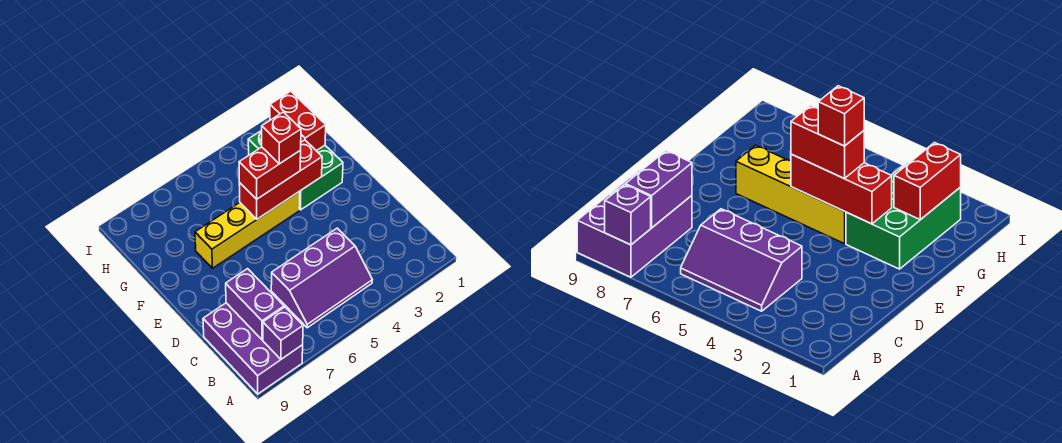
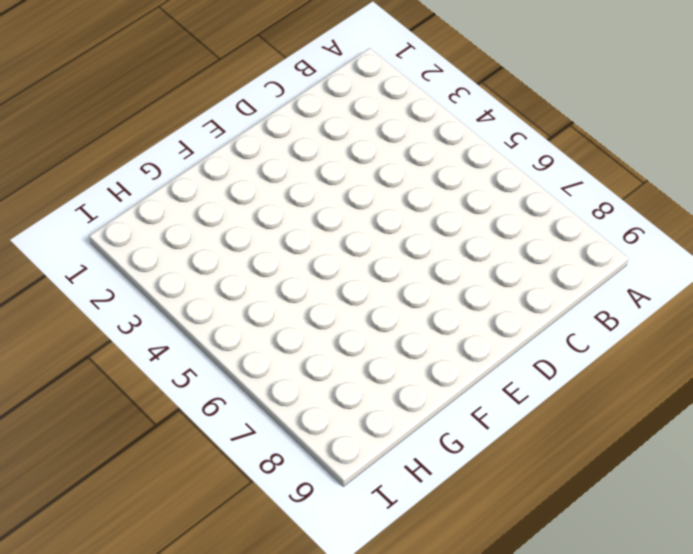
none -> purple brick A8:C9 level 1
none -> purple slope B4:C6 level 1 top C

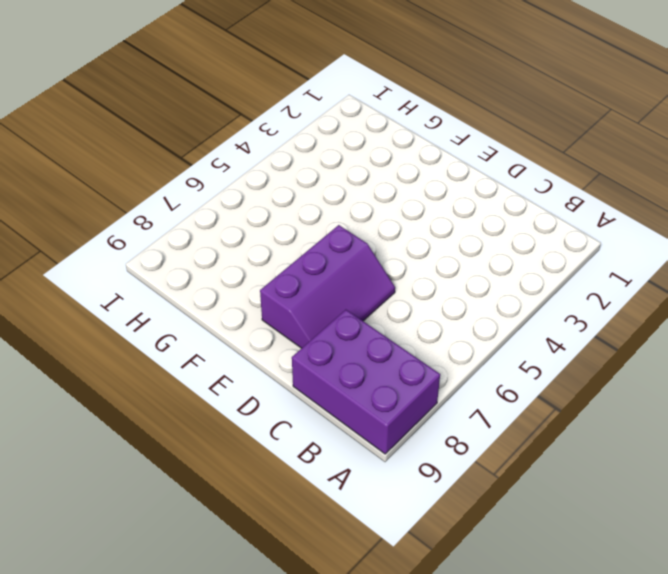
purple slope D6:E8 level 1 top E -> purple slope B4:C6 level 1 top C
none -> green brick F2:H3 level 1
none -> yellow brick F4:F7 level 1

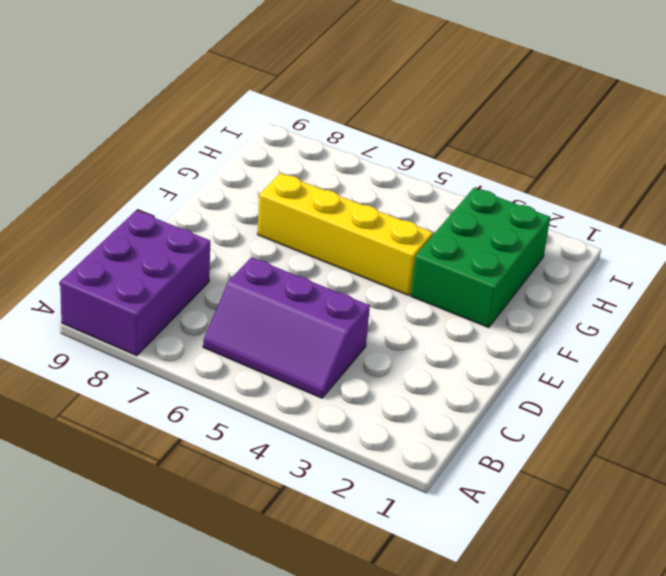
none -> purple brick A8 level 2
none -> purple brick B8:C8 level 2

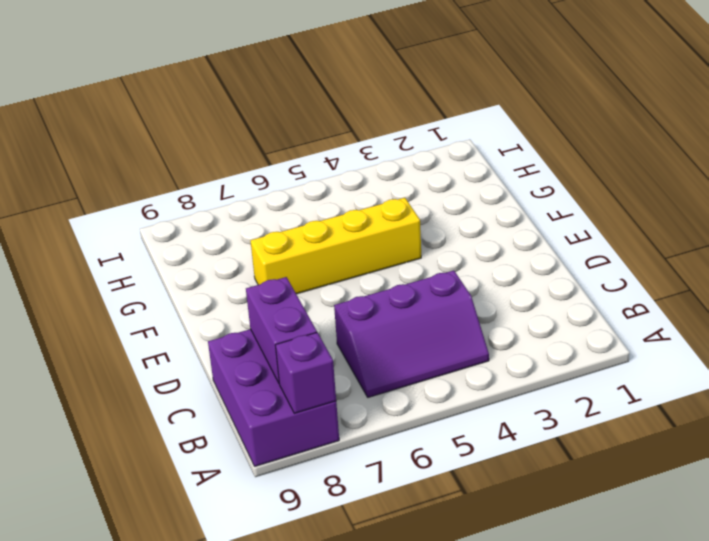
none -> green brick F2:H3 level 1
none -> red brick F3:F5 level 2

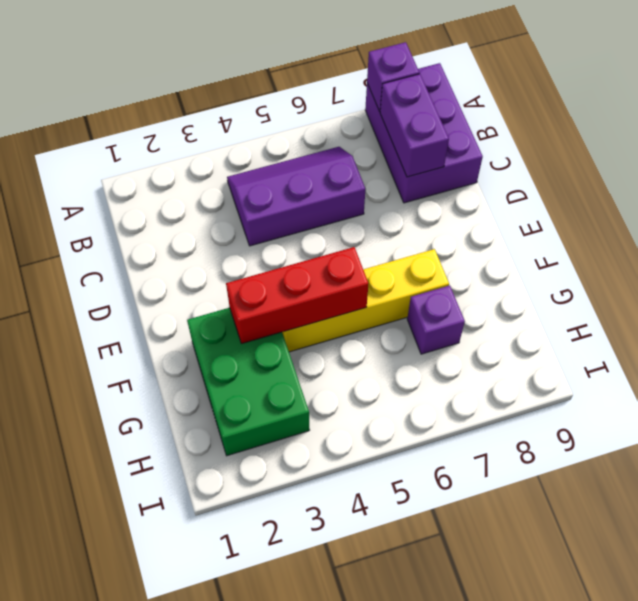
purple brick G7 level 1 -> none
none -> red brick G2:H2 level 2
none -> red brick F4:F5 level 3

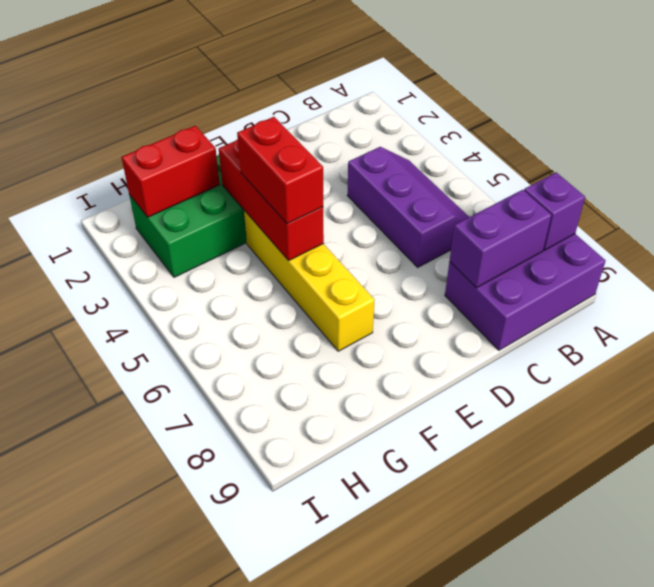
none -> red brick F4 level 4

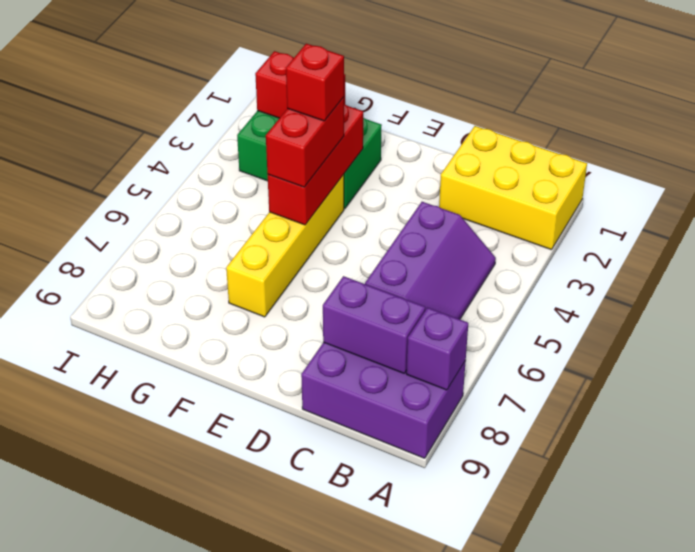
yellow brick A1:C2 level 1 -> none

